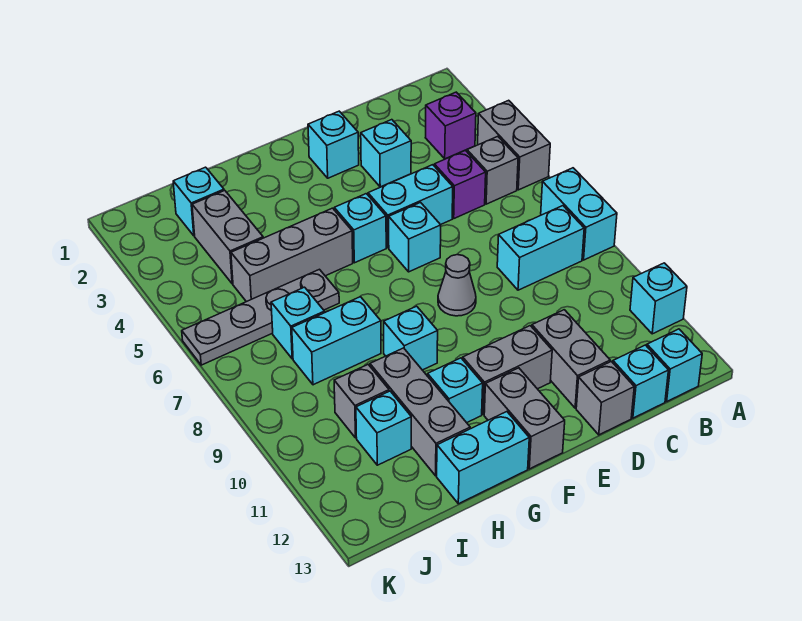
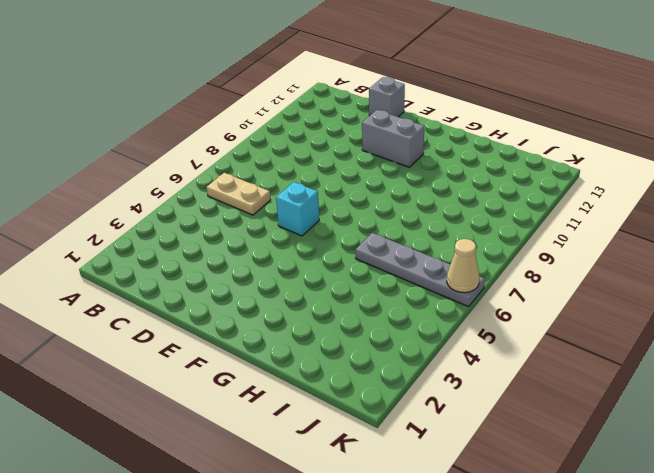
tan plate B6:C6 level 1 -> none
tan cone K6 level 2 -> none
none -> grey brick A4:A5 level 1
none -> cyan brick A7:A8 level 1
none -> cyan brick A11 level 1
none -> purple brick B3 level 1

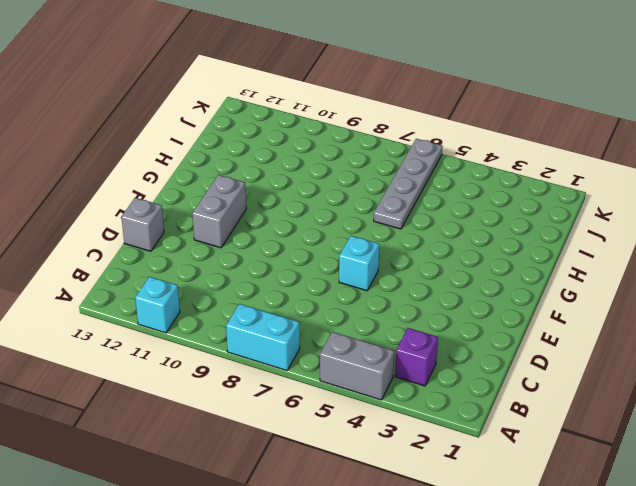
none -> grey brick B5 level 1
none -> cyan brick B8:C8 level 1
none -> cyan brick B13 level 1
none -> purple brick C5 level 1

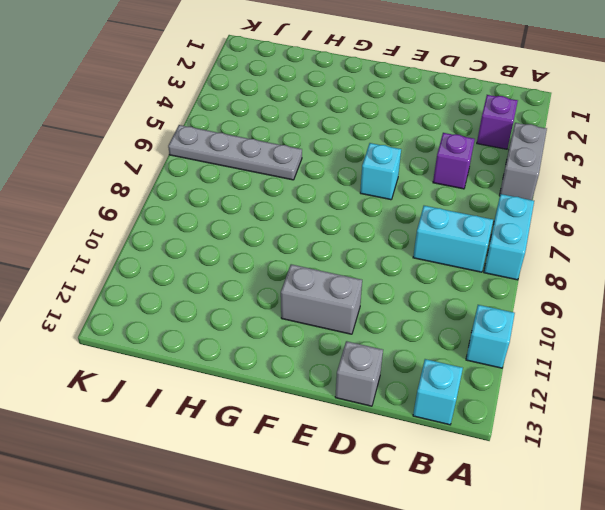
none -> grey brick B5 level 1
none -> cyan brick C13 level 1
none -> cyan brick D3 level 1
none -> cyan brick D5:E5 level 1

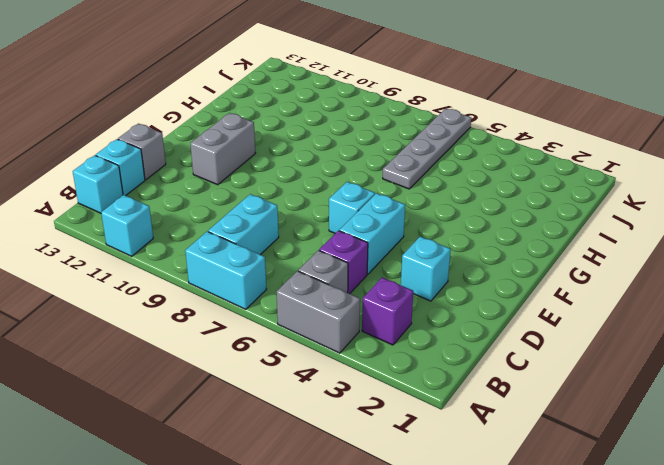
none -> grey brick D11:D12 level 1
none -> cyan brick E2 level 1
none -> grey cone E8 level 1
none -> cyan brick F5 level 1

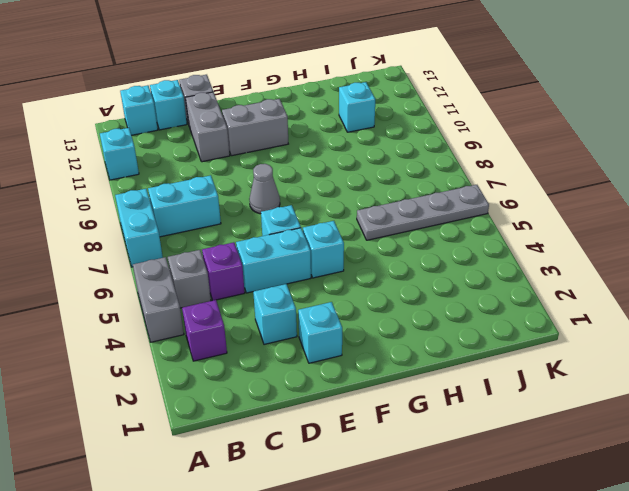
none -> grey brick F12:F13 level 1
none -> grey brick G5:I5 level 1
none -> cyan brick G9 level 1
none -> cyan brick G11 level 1

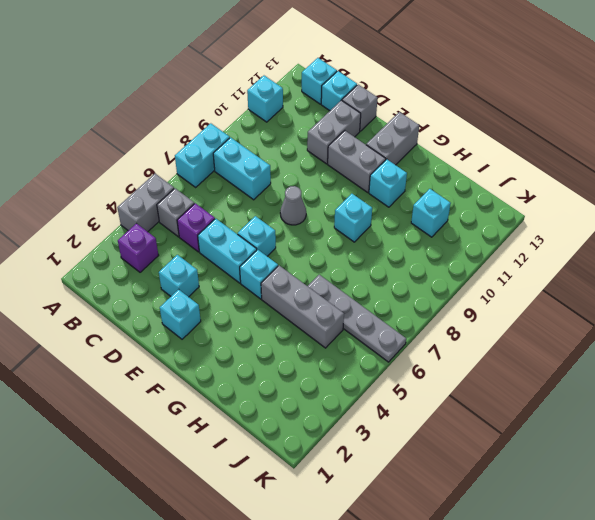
none -> cyan brick G13:H13 level 1
none -> cyan brick H8:I8 level 1
none -> grey brick H10:H12 level 1
none -> cyan brick I2 level 1

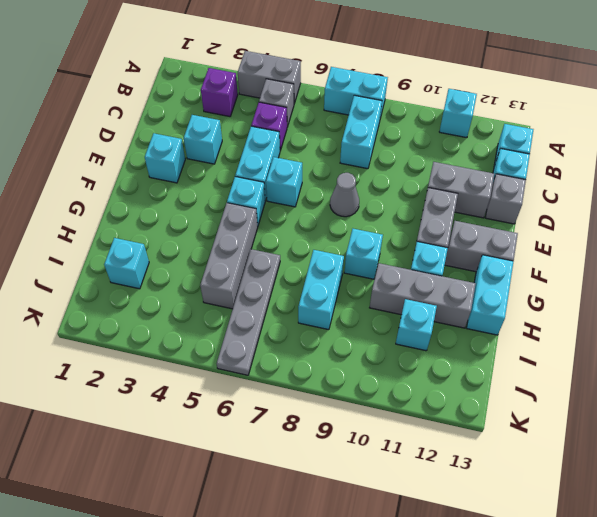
none -> grey brick I3:I4 level 1
none -> cyan brick I7 level 1
none -> grey brick I10 level 1

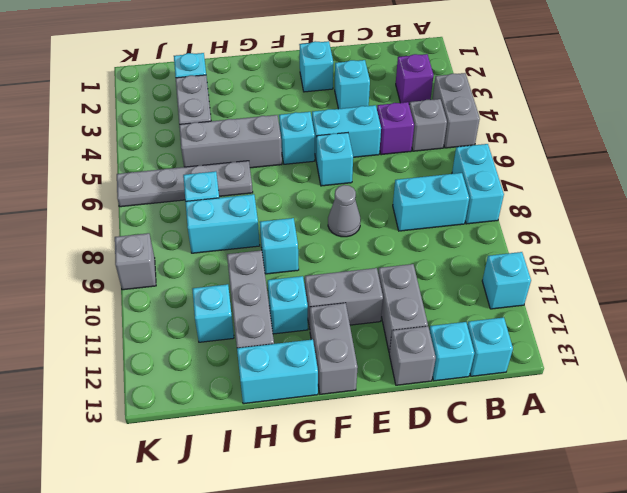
grey brick K9 level 1 -> grey brick I10 level 1

